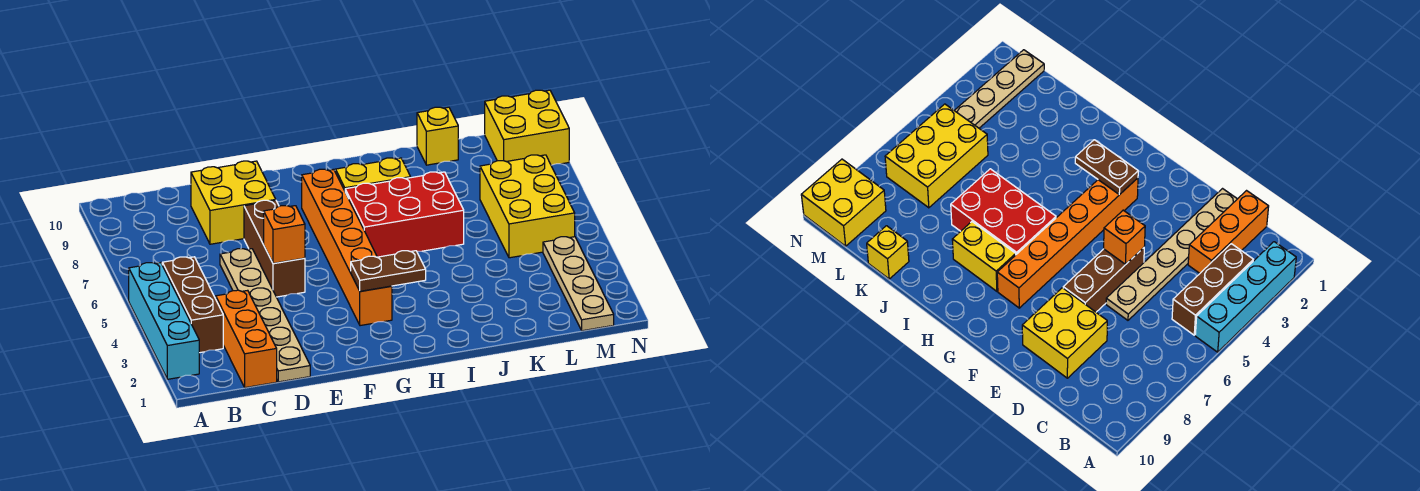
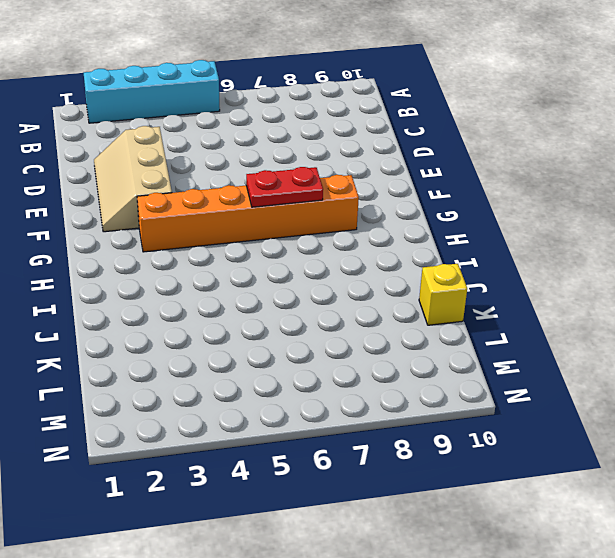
tan slope D2:F3 level 1 top 3 -> tan plate D1:D6 level 1
red plate G6:G7 level 2 -> none
none -> brown brick B3:B5 level 1
none -> orange brick C1:C3 level 1
none -> yellow brick D8:E9 level 1

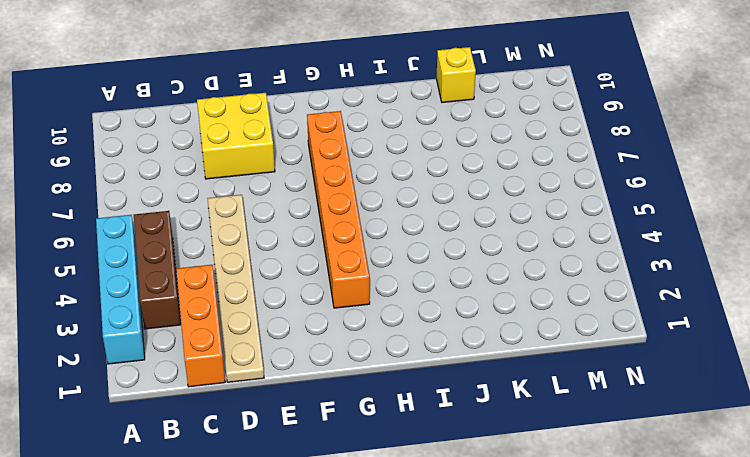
none -> brown brick E5:E7 level 1
none -> red brick H6:J7 level 1
none -> yellow brick H8:I8 level 1

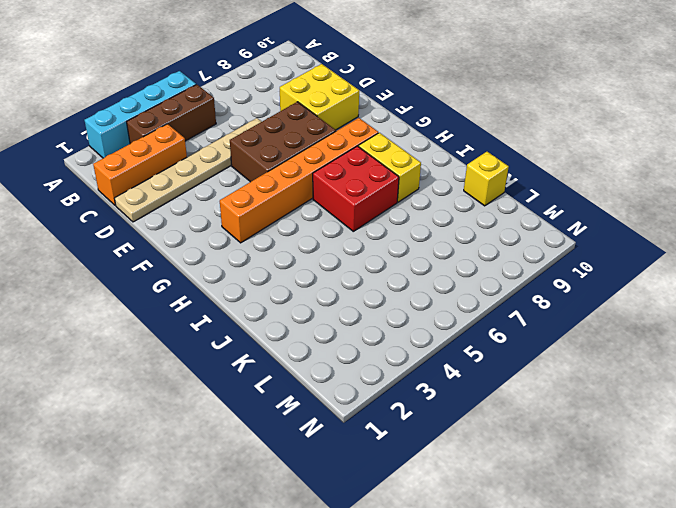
brown brick E5:F7 level 1 -> brown brick E5:E7 level 1
red brick H6:I7 level 1 -> red brick H6:J7 level 1
none -> yellow brick L5:M7 level 1
none -> tan plate M1:M4 level 1
none -> yellow brick M9:N10 level 1

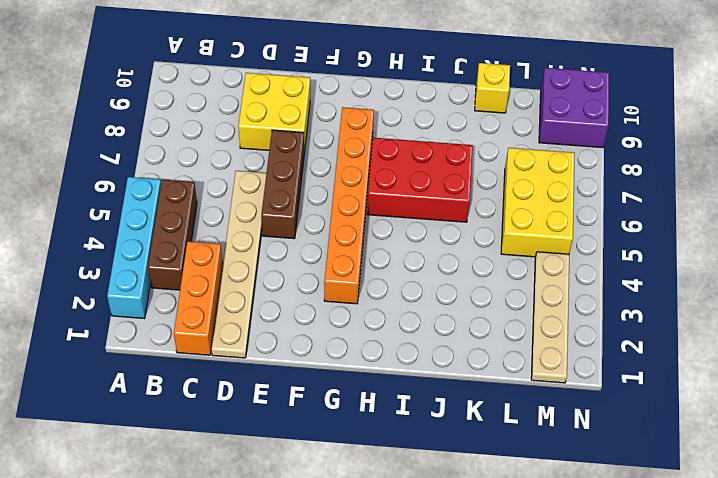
purple brick M9:N10 level 1 -> yellow brick M9:N10 level 1
none -> yellow brick H8:I8 level 1
none -> orange brick E5 level 2
none -> brown plate G3:H3 level 2

